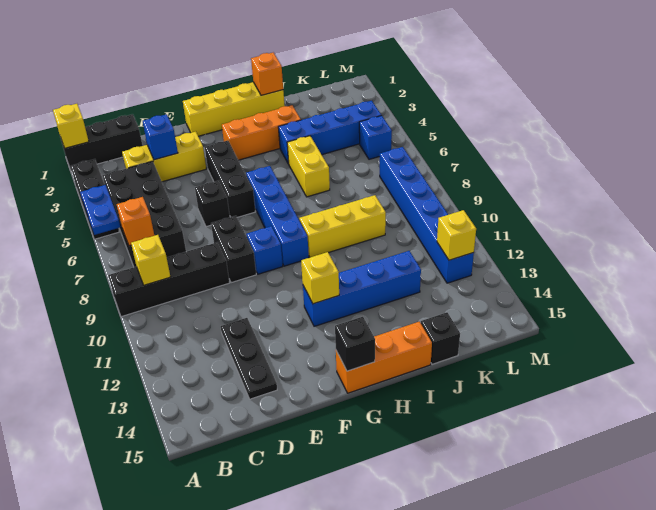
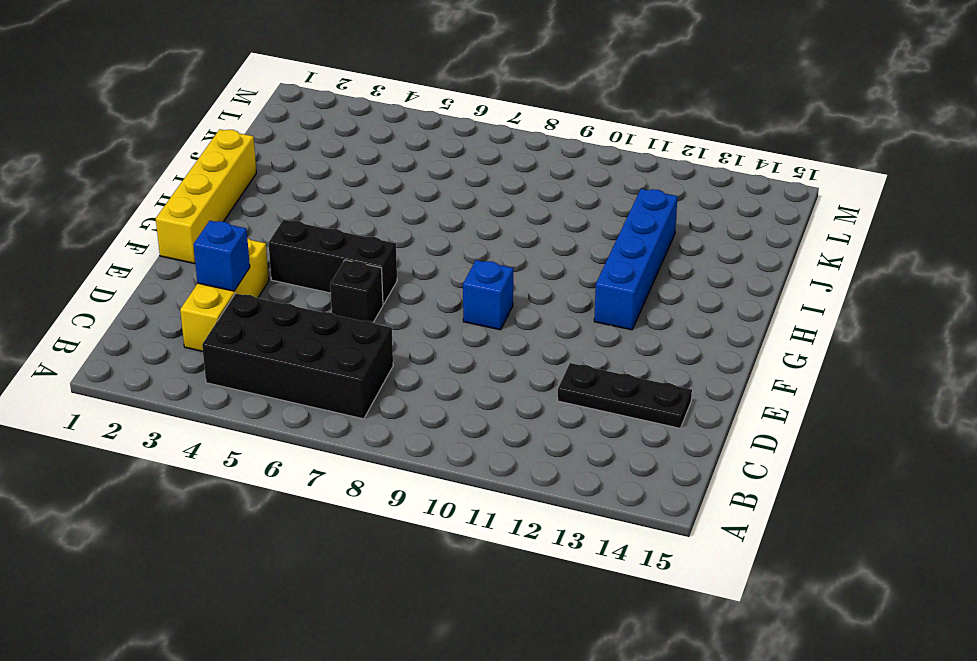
none -> black brick A1:C1 level 1
none -> black brick A3:A5 level 1
none -> black brick A9:D9 level 1
none -> black brick E8:E9 level 1

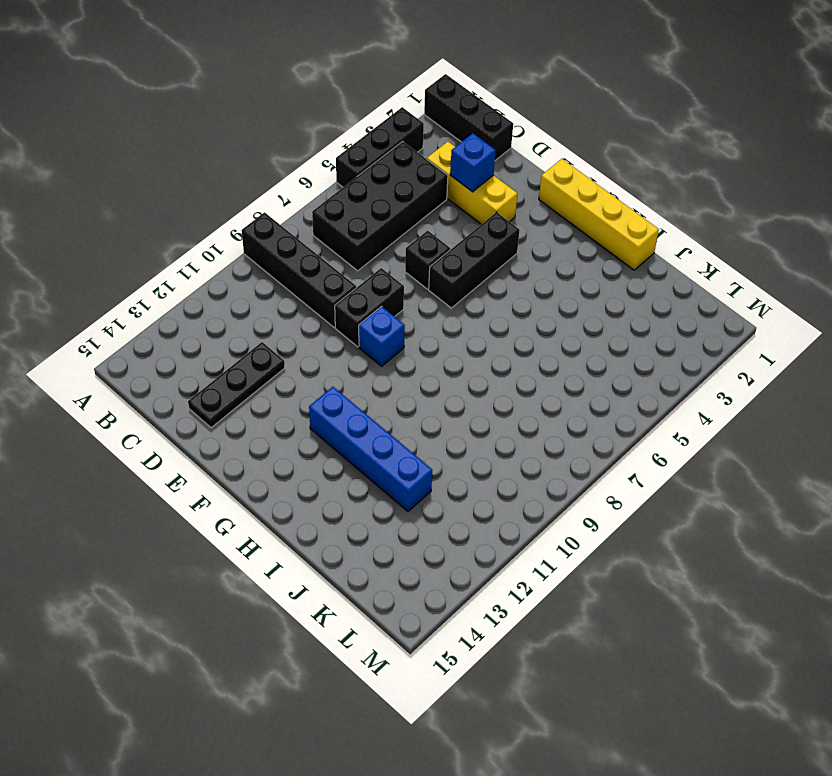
none -> orange brick G3:I3 level 1
none -> blue brick G6:G9 level 1
none -> orange brick G15:I15 level 1
none -> yellow brick H9:J9 level 1

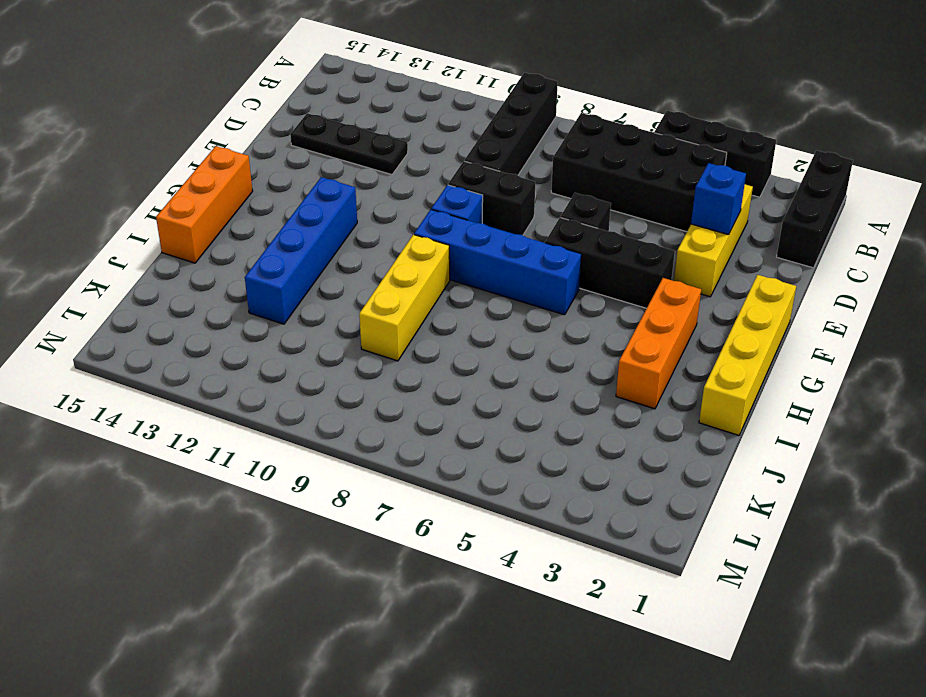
none -> blue brick I4:L4 level 1
none -> yellow brick I5:I6 level 1
none -> black brick J15 level 1
none -> blue brick L5 level 1

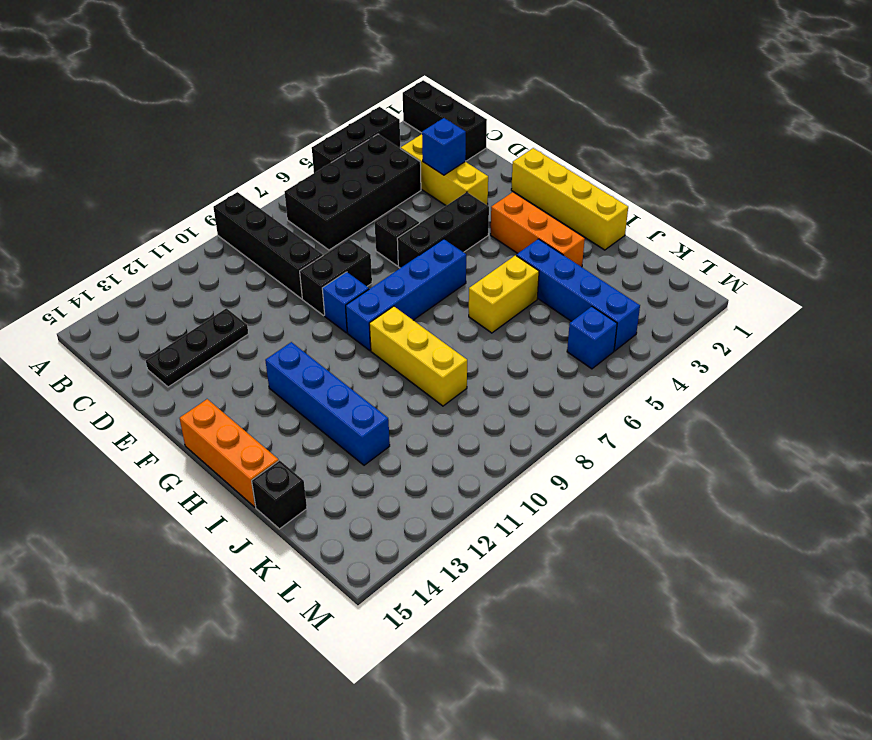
none -> blue brick L7:L12 level 1
none -> yellow brick A1 level 2
none -> blue plate A5:A6 level 2
none -> orange brick B7 level 2

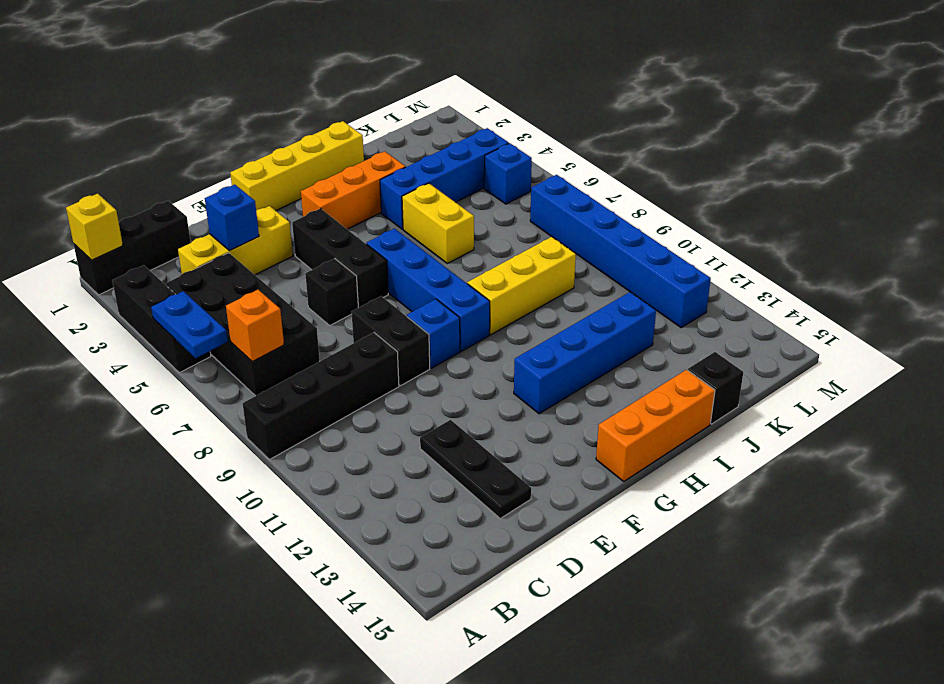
none -> yellow brick B9 level 2
none -> yellow brick G12 level 2
none -> black brick G15 level 2
none -> orange brick I1 level 2

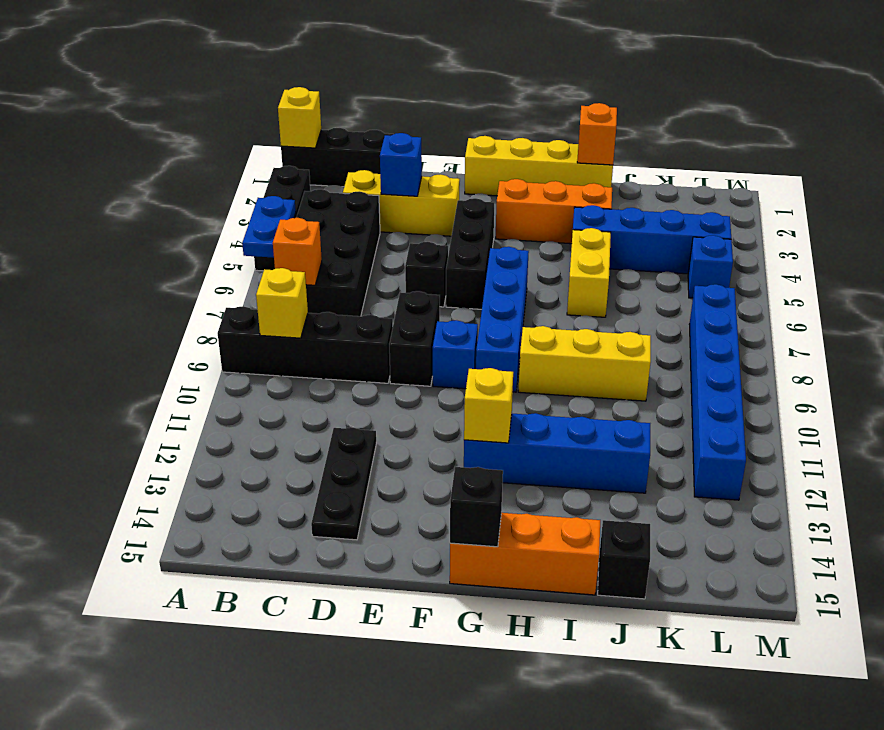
none -> yellow brick L12 level 2

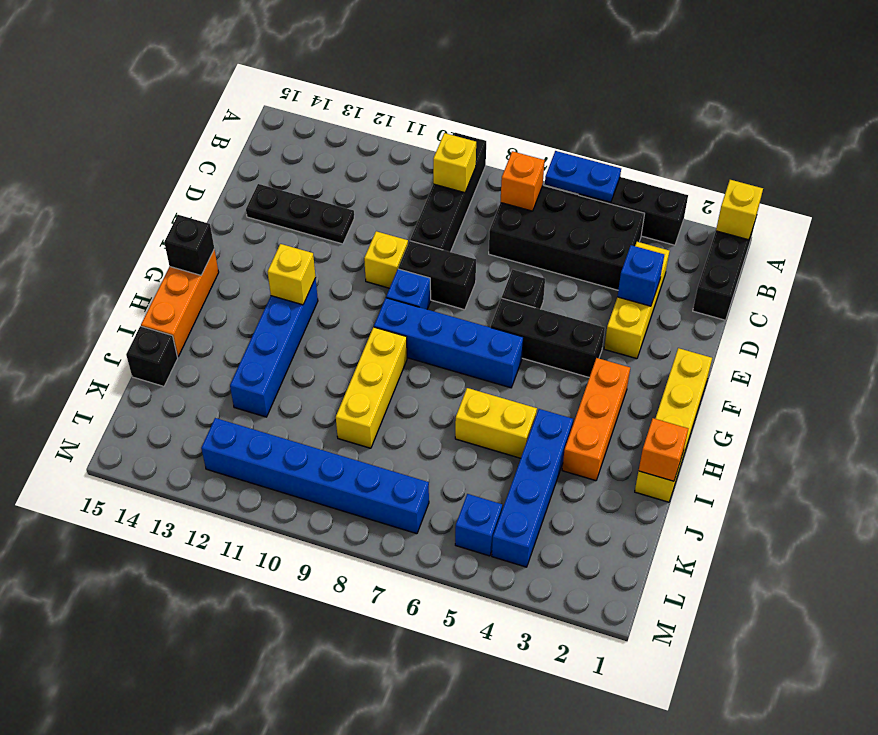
yellow brick E10 level 1 -> yellow brick L12 level 2

